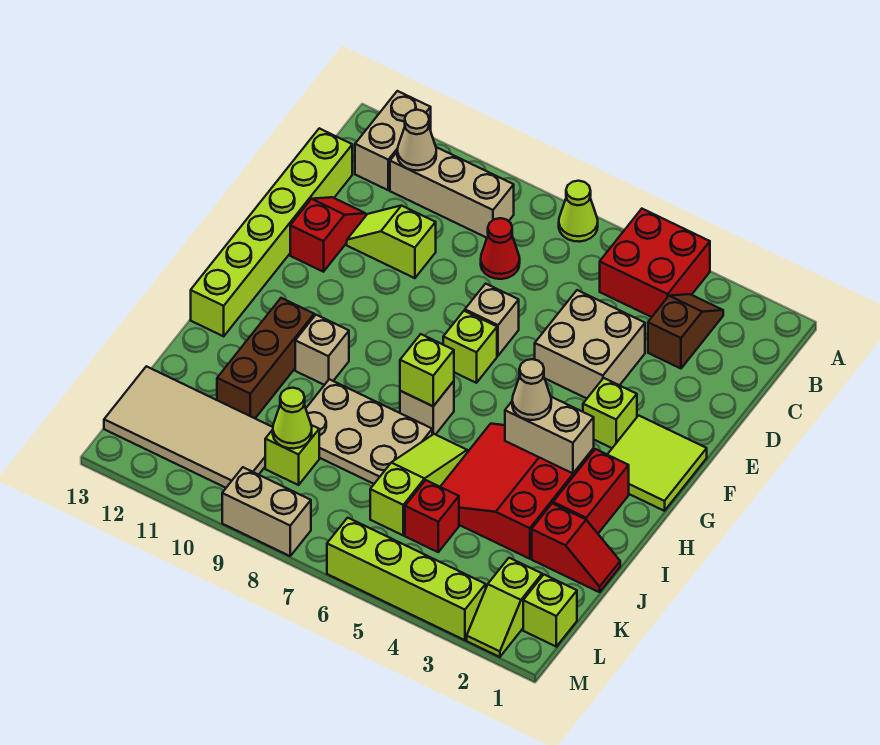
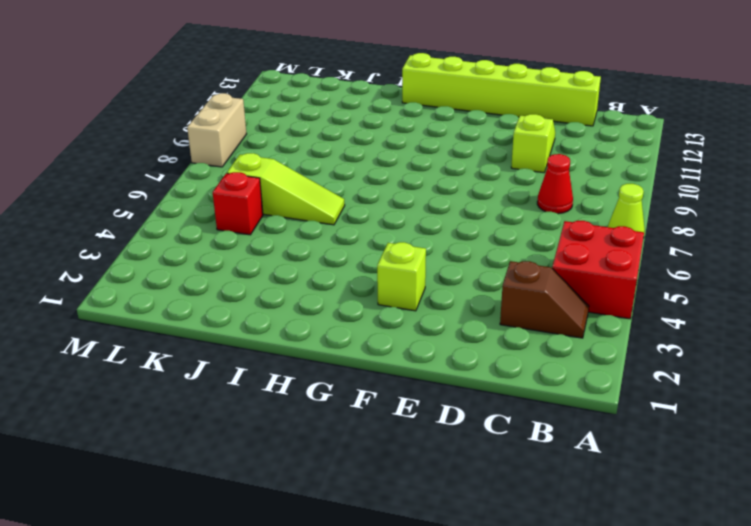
none -> tan brick A12:B12 level 1
none -> tan brick B9:B11 level 1
none -> tan brick D4:E5 level 1
none -> red slope D12:E12 level 1 top E

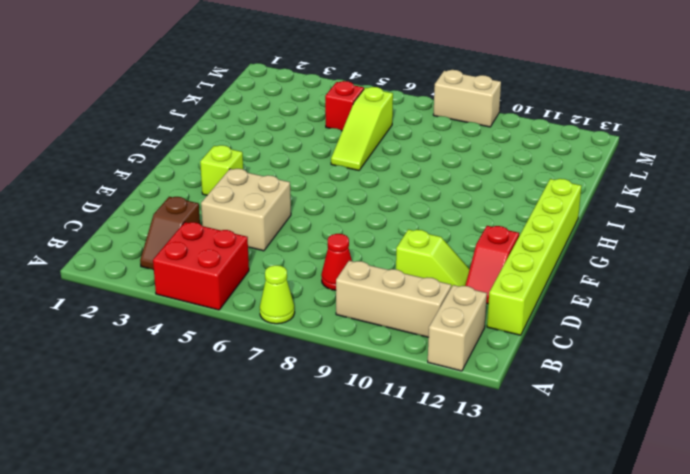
none -> tan brick E7 level 1
none -> lime tile F1:G2 level 1
none -> lime brick F7 level 1
none -> red brick H2:I2 level 1

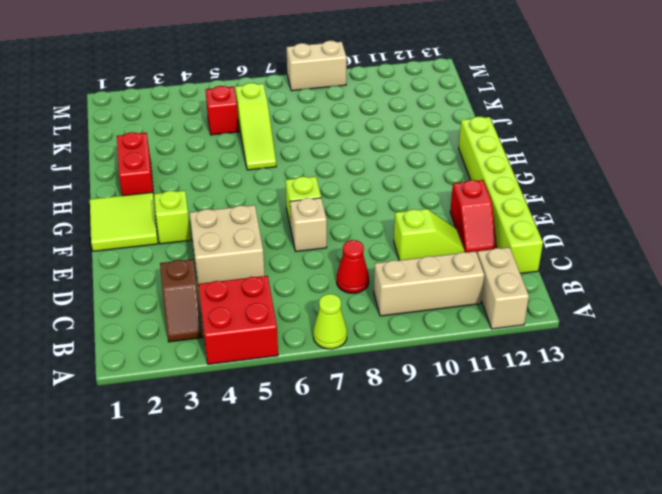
none -> red slope H3:J5 level 1 top 3
none -> tan brick H7 level 1
none -> tan brick H10 level 1
none -> brown brick H11:J11 level 1

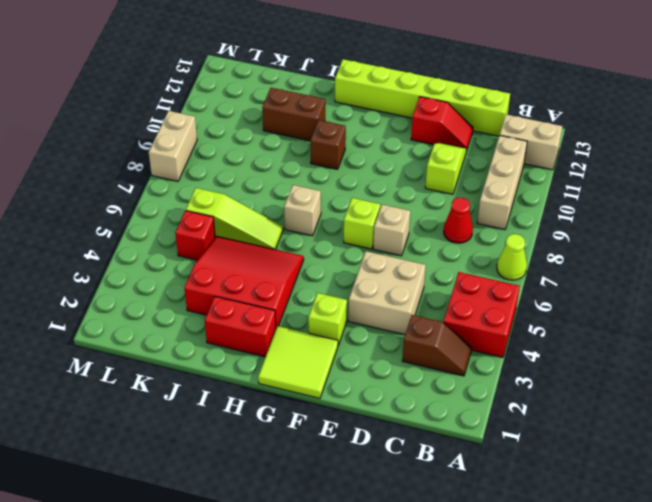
brown brick H10 level 1 -> tan brick H10 level 1
brown brick I11:J11 level 1 -> brown brick H11:J11 level 1
none -> tan plate I7:J9 level 1
none -> red slope J1:J2 level 1 top 2
none -> lime brick K9 level 1
none -> tan tile K10:L13 level 1

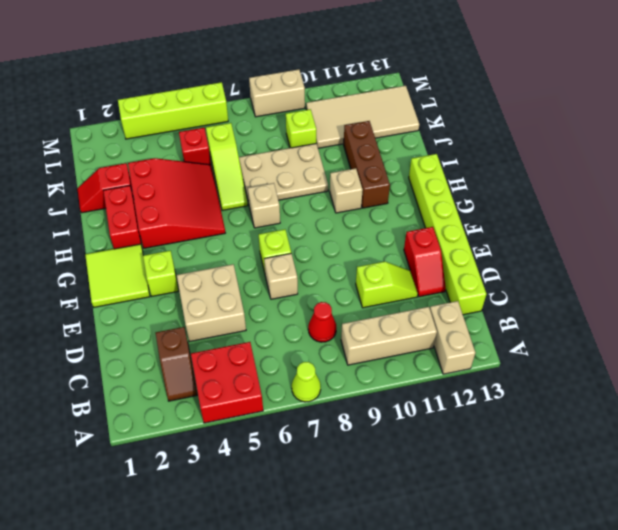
none -> lime brick L1 level 1
none -> lime slope L2:M2 level 1 top L
none -> tan cone B11 level 2
none -> tan brick H3:H4 level 2

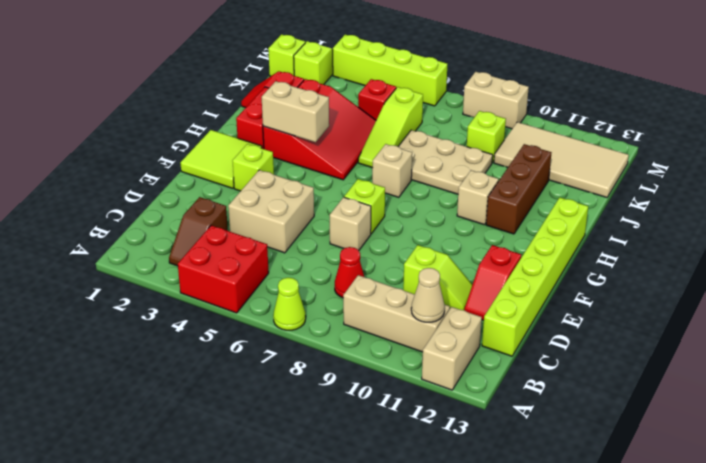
none -> lime brick H7 level 2
none -> lime cone K9 level 2
none -> tan cone H4 level 3

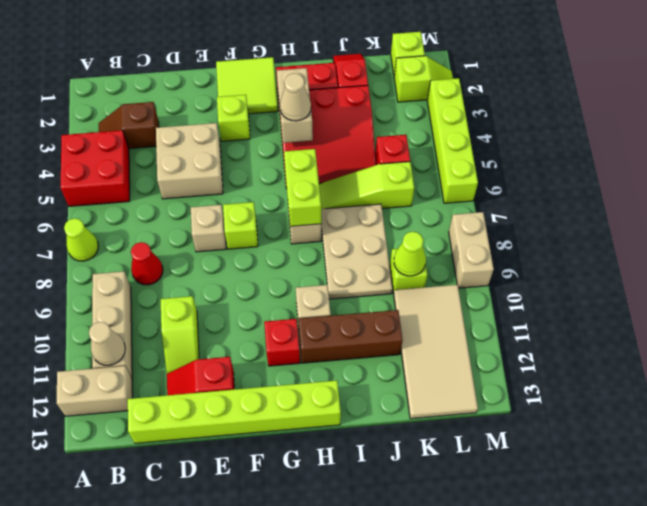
red brick G11 level 1 -> none
lime brick H6:H7 level 2 -> lime brick H7 level 2

